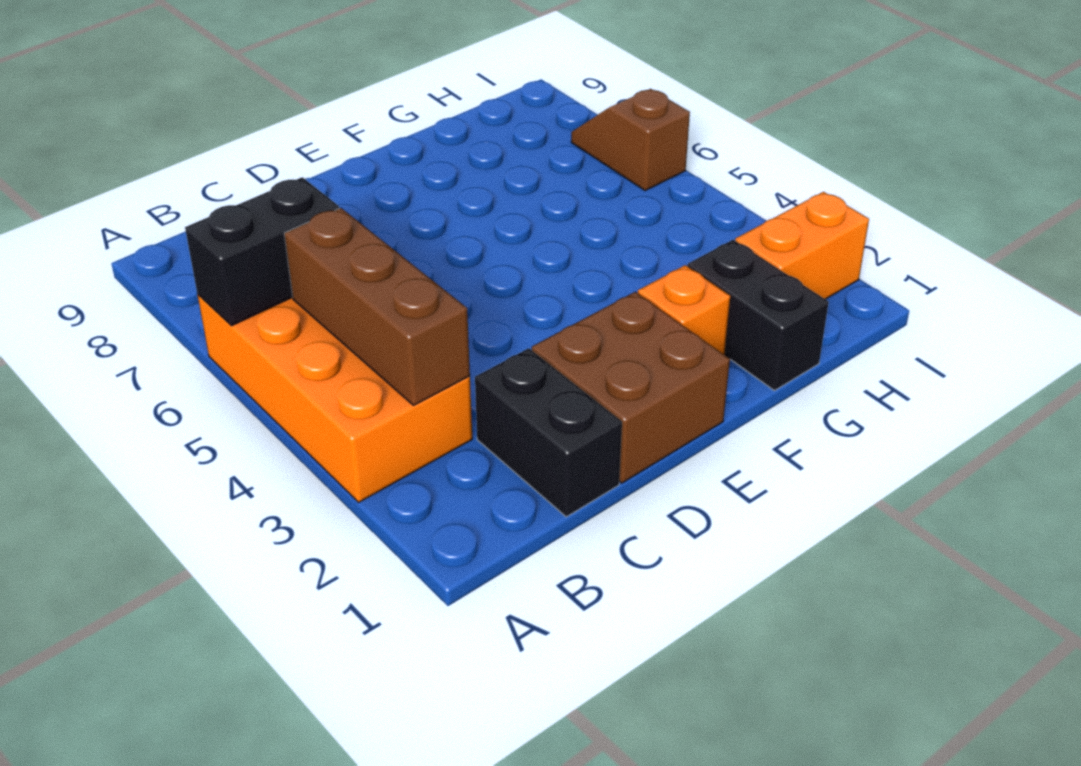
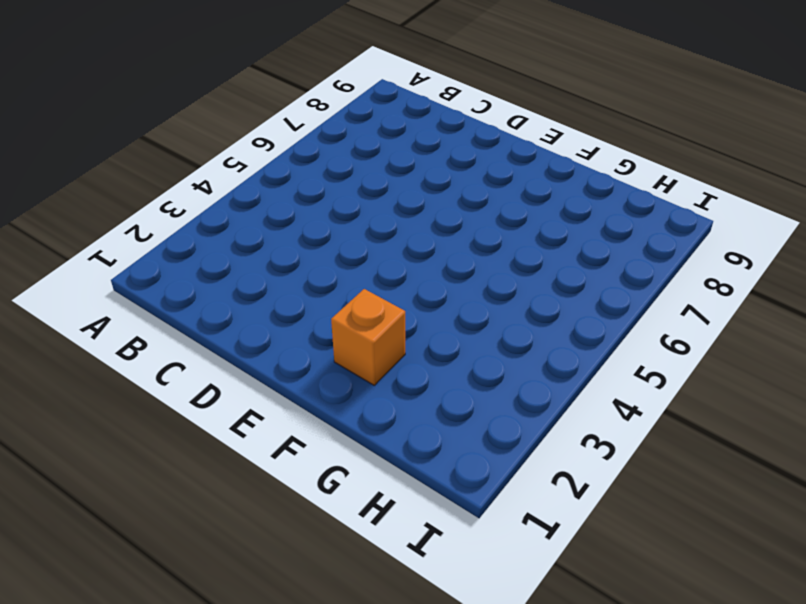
none -> orange brick A3:B6 level 1
none -> black brick C1:C2 level 1

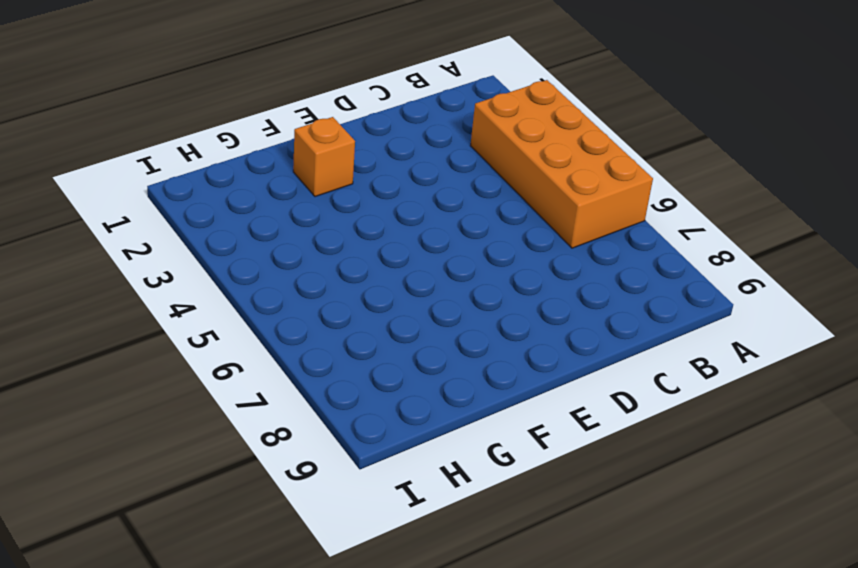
none -> black brick C1:C2 level 1
none -> brown brick D1:E2 level 1

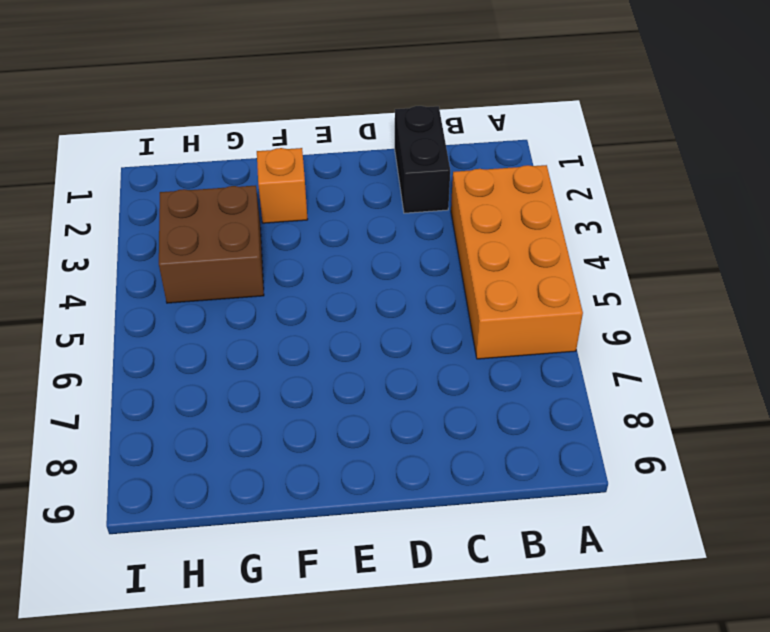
brown brick G3:H4 level 1 -> brown brick D1:E2 level 1
none -> black brick G1:G2 level 1
none -> orange brick H2:I2 level 1

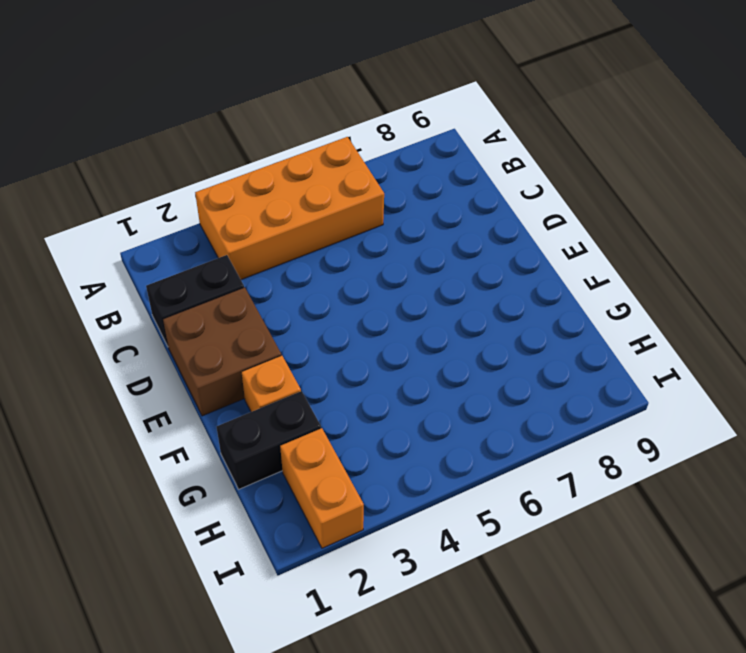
none -> brown slope I6:I7 level 1 top 6
none -> black brick A6:B6 level 2

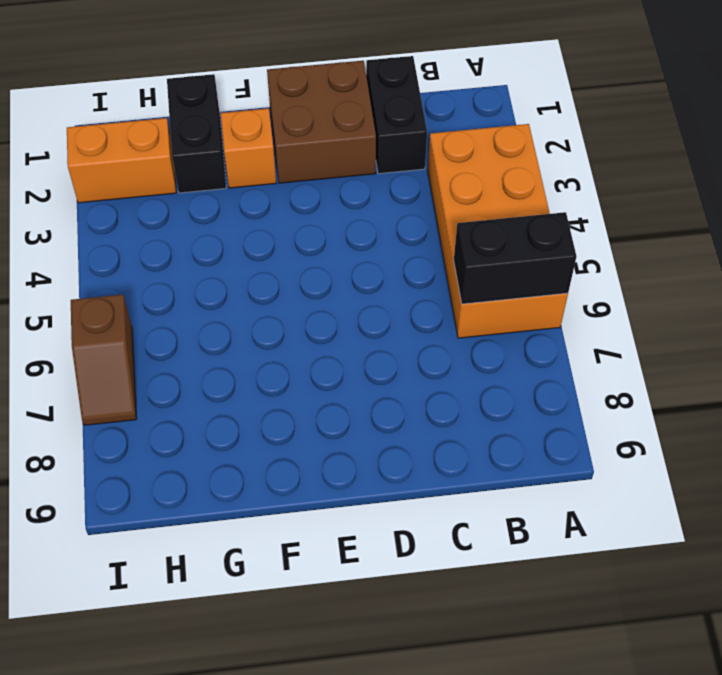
none -> brown brick B3:B5 level 2

